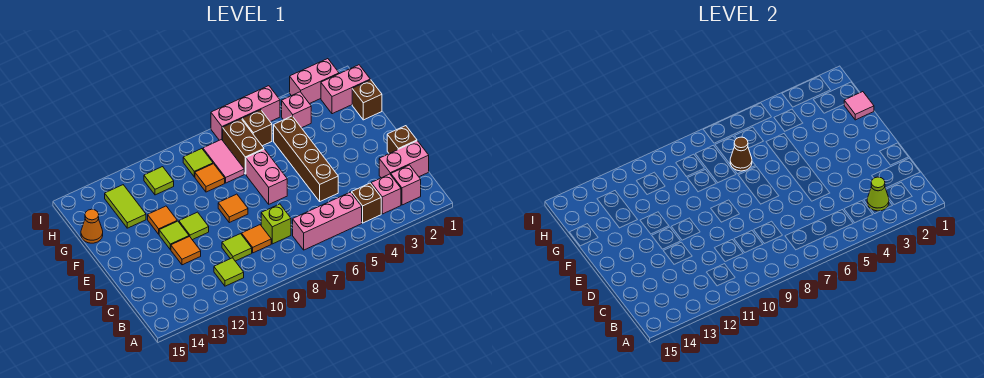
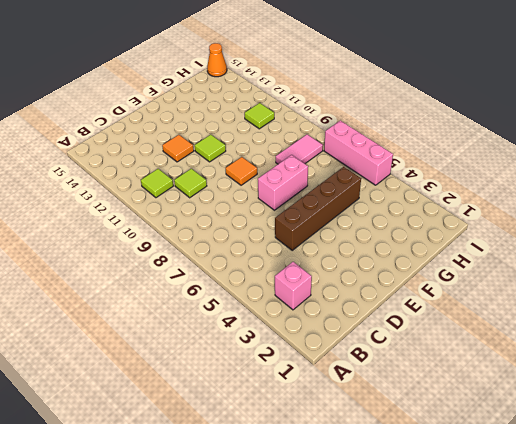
orange cone I15 level 1 -> orange cone G15 level 1
none -> pink brick B2 level 1
none -> brown brick B4 level 1
none -> pink brick B5:B7 level 1
none -> pink brick C1:C2 level 1

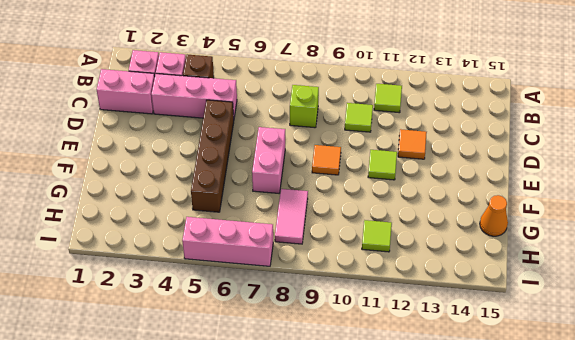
pink brick C3:C5 level 1 -> pink brick B5:B7 level 1
none -> orange tile C9 level 1
none -> brown brick D1 level 1
none -> lime tile E12 level 1
none -> orange tile F12 level 1

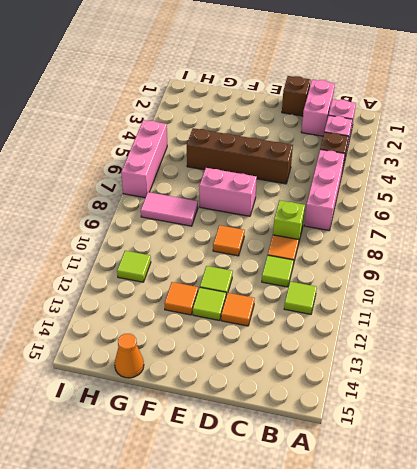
none -> brown brick G1 level 1
none -> brown brick G7:H7 level 1
none -> orange tile G9 level 1
none -> lime tile G13:H13 level 1

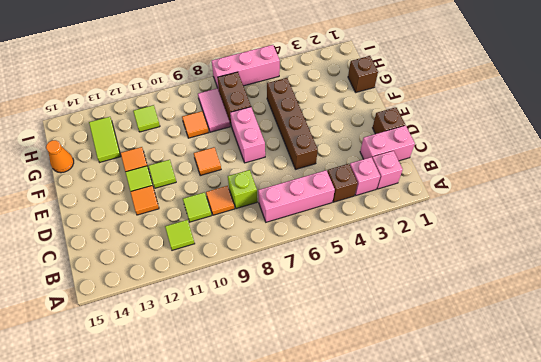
none -> pink brick H1:H2 level 1
none -> pink brick H4 level 1
none -> brown brick H6 level 1
none -> lime tile H9 level 1

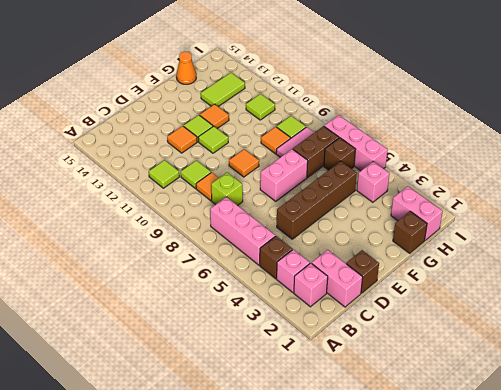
none -> pink brick I2:I3 level 1
none -> lime cone B3 level 2
none -> pink tile G1 level 2
none -> brown cone G7 level 2

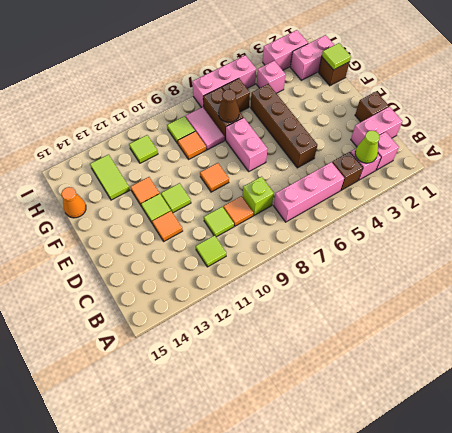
lime tile G1 level 2 -> pink tile G1 level 2

